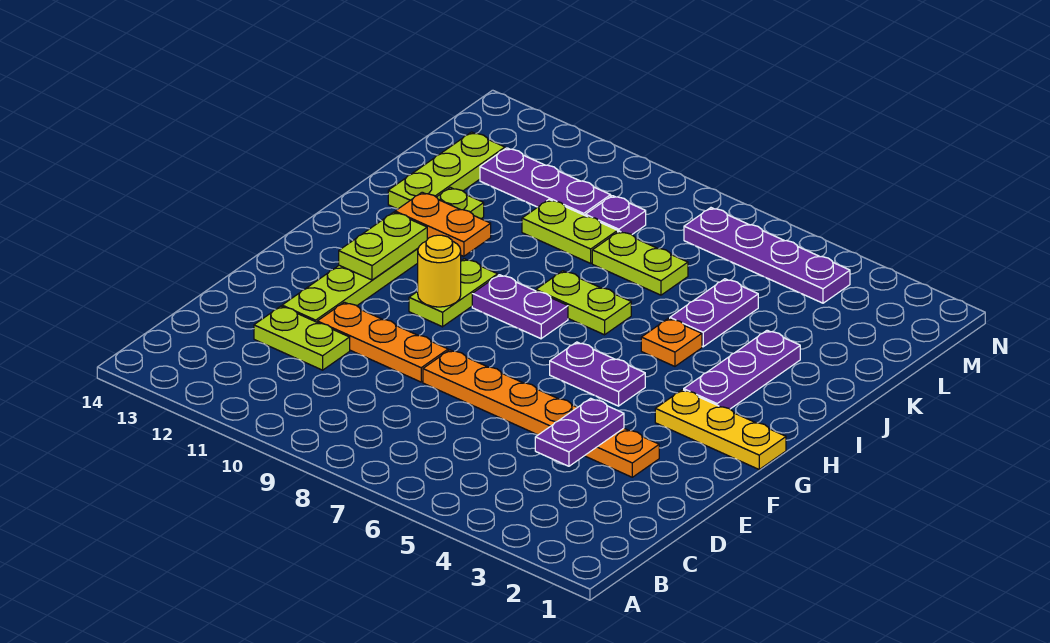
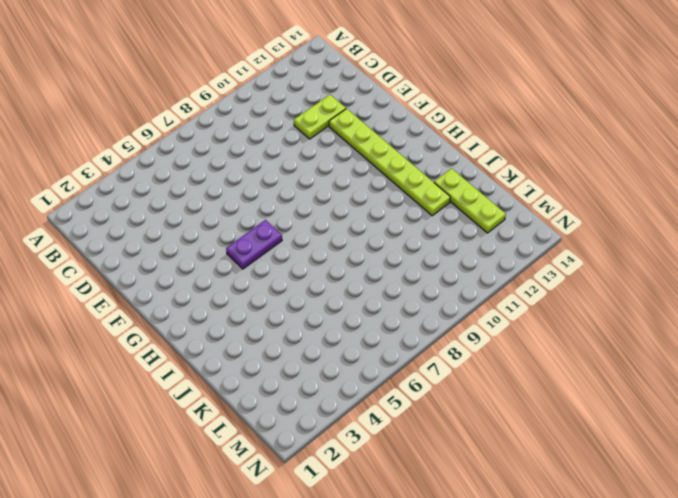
none -> orange plate E3:E8 level 1
none -> orange plate E9:E11 level 1
none -> yellow plate G1:G3 level 1

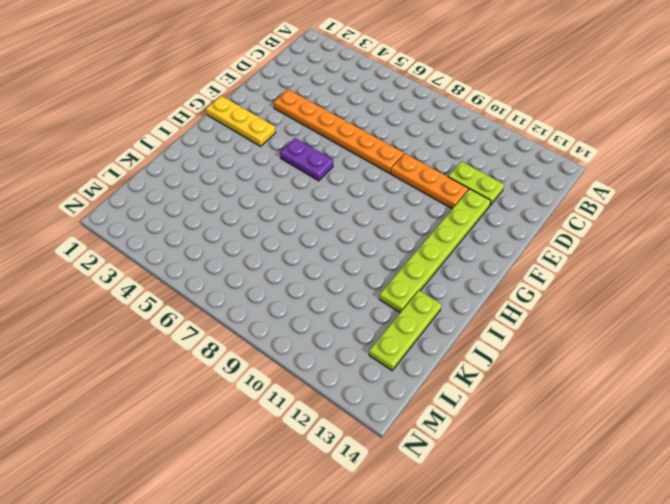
none -> lime plate G10:H10 level 1
none -> purple plate H3:J3 level 1
none -> purple plate H8:H9 level 1

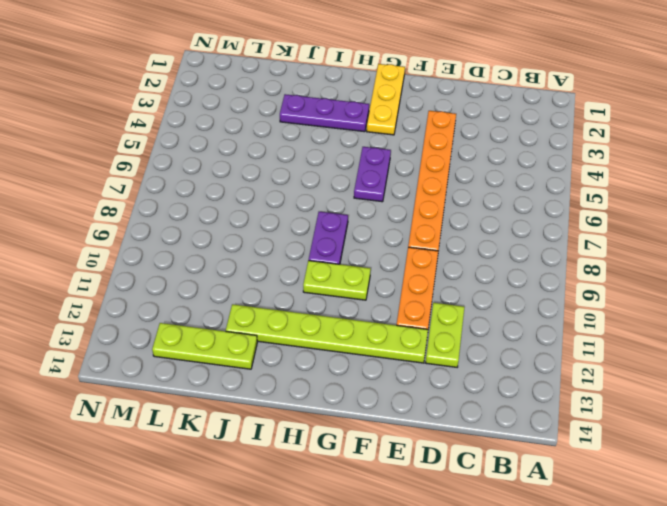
none -> orange plate I5 level 1
none -> lime plate I7:I8 level 1
none -> purple plate J5:K5 level 1

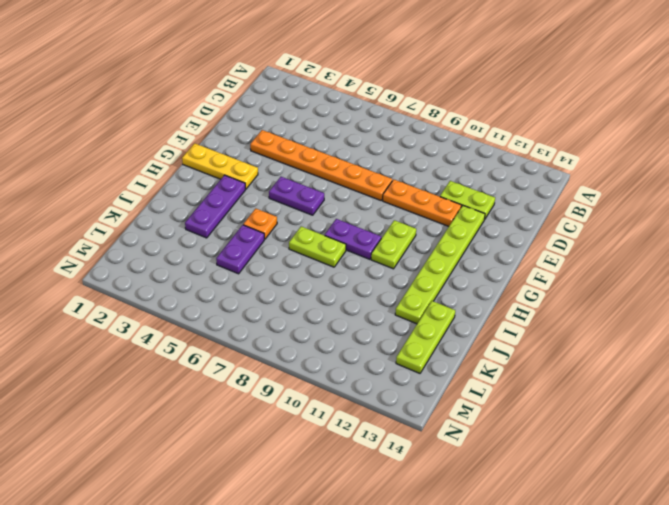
none -> lime plate K7:K8 level 1
none -> lime plate K9:K10 level 1
none -> purple plate L9 level 1

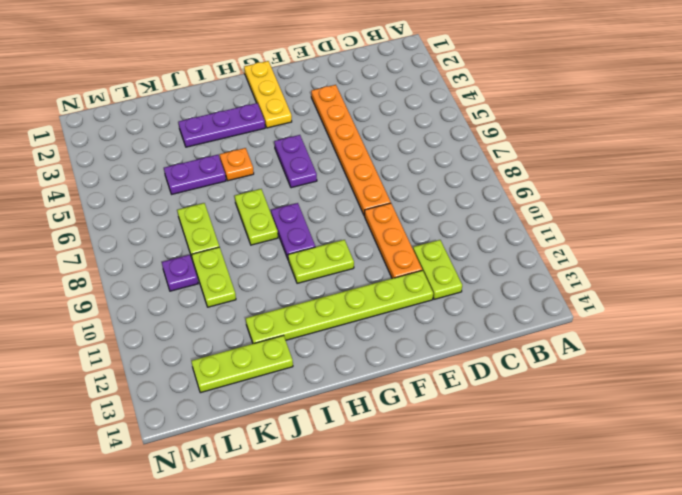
none -> purple plate L10:L12 level 1
none -> purple plate M4:M7 level 1
none -> purple plate D4:E4 level 2

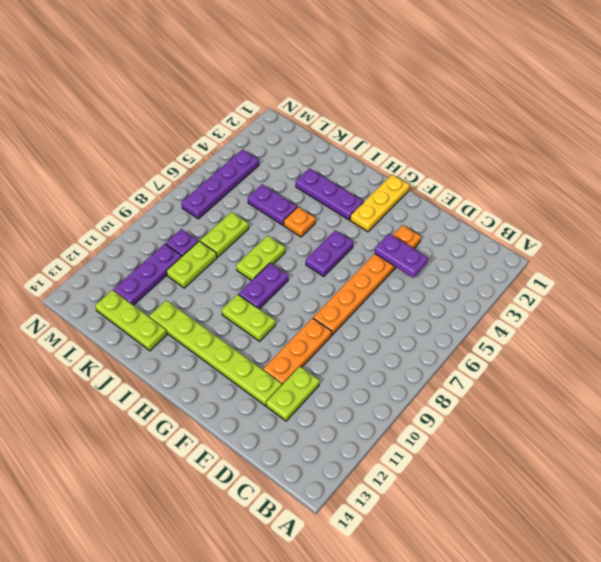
none -> yellow round brick G10 level 2
none -> lime plate G12:H12 level 2
none -> orange plate I11:I12 level 2

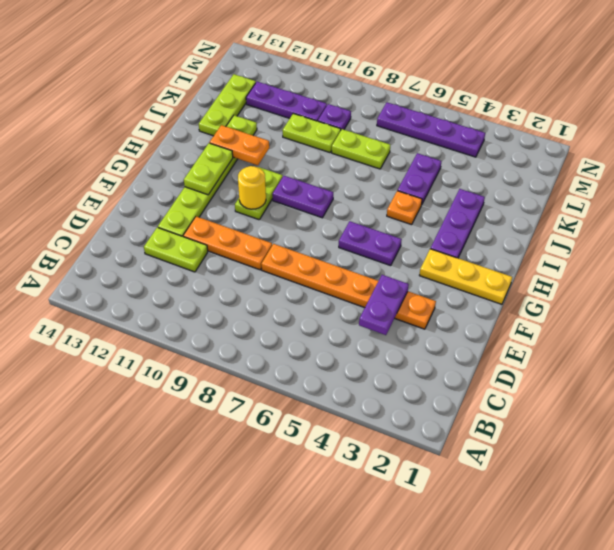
none -> lime plate I7:I8 level 1

